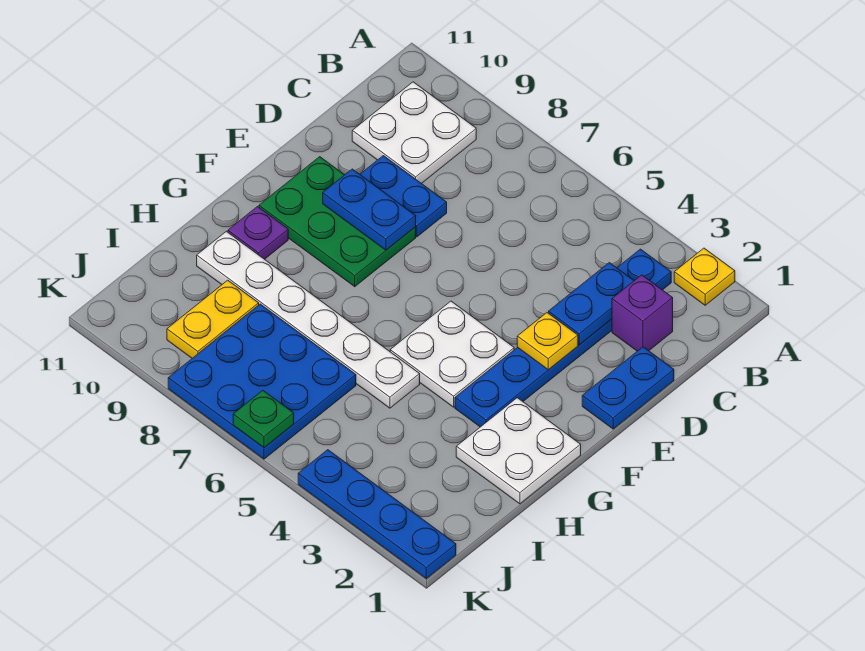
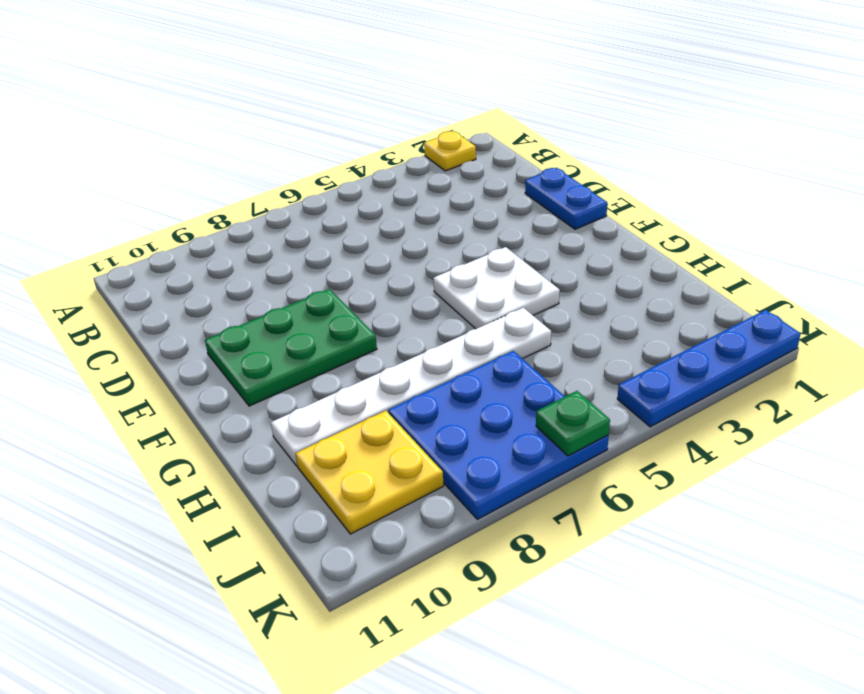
yellow plate I9:J10 level 1 -> yellow plate I9:J9 level 1
none -> blue plate B3:G3 level 1
none -> white plate B9:C10 level 1
none -> purple brick C2 level 1

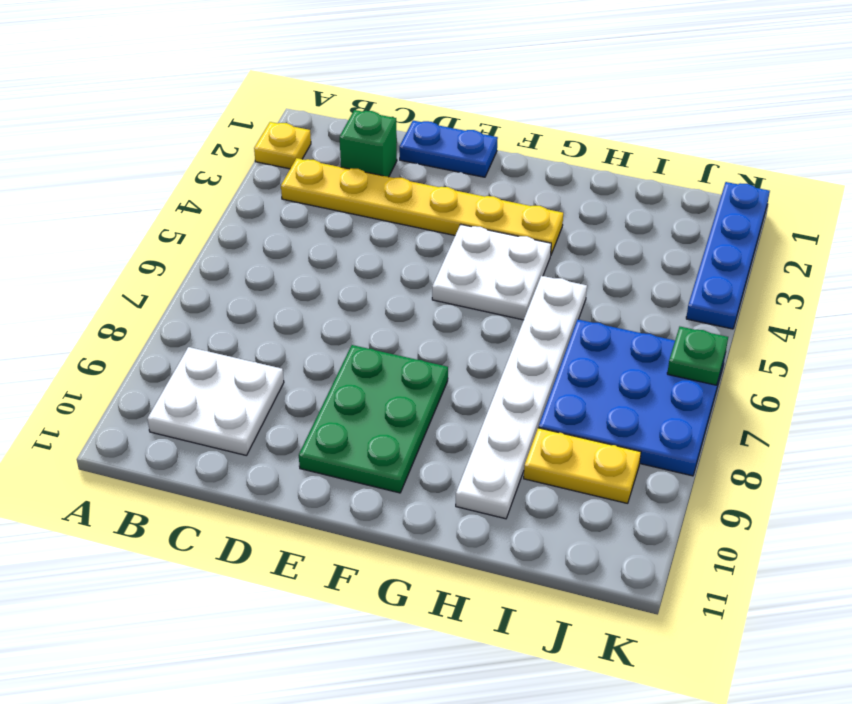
yellow plate B3:G3 level 1 -> blue plate B3:G3 level 1
green brick C2 level 1 -> purple brick C2 level 1
none -> blue plate D8:D9 level 1
none -> white plate G1:H2 level 1
none -> purple plate G10 level 1

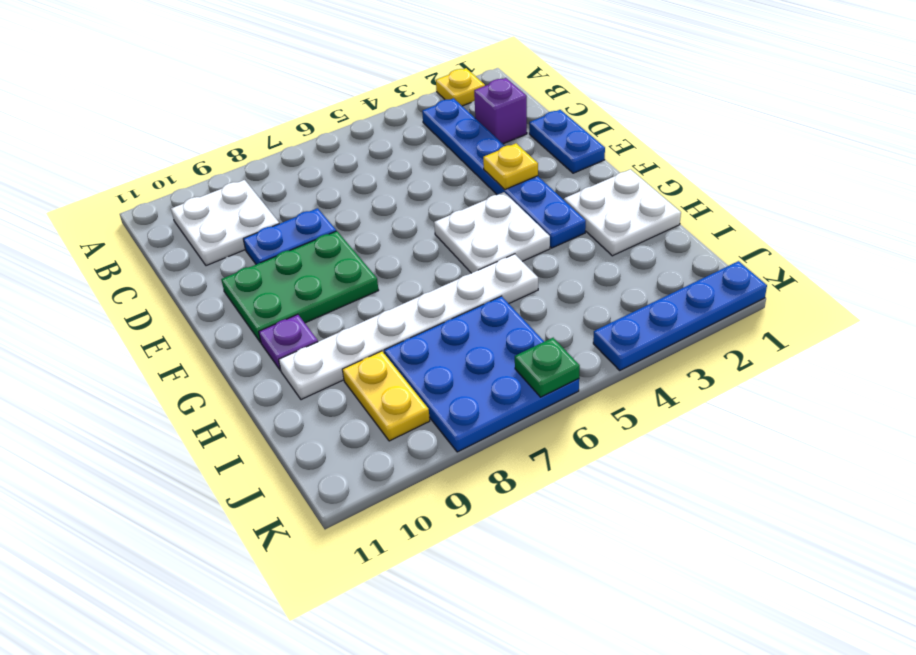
none -> blue plate C3:D3 level 2
none -> blue plate E8:E9 level 2

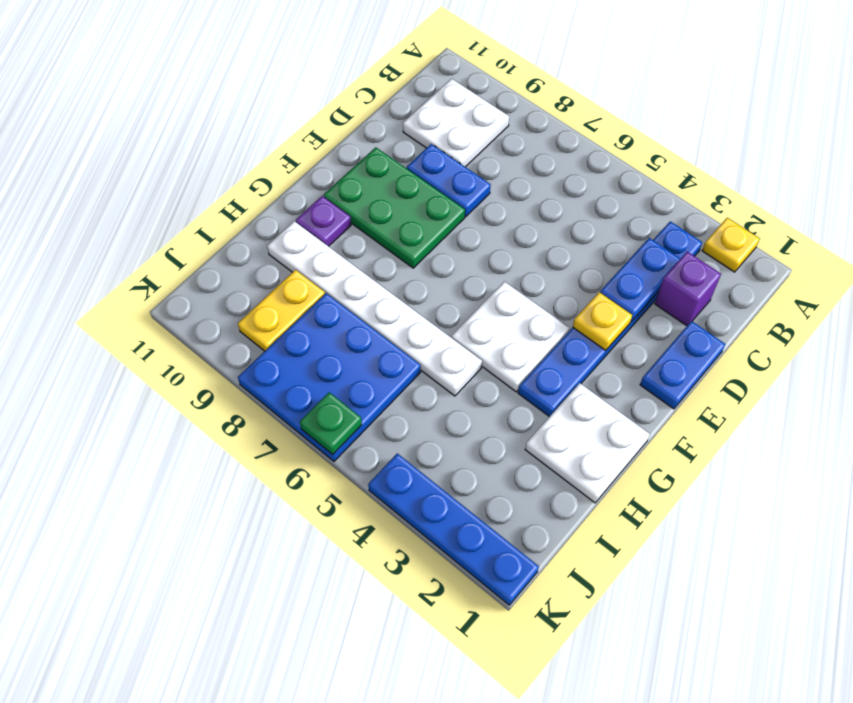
none -> blue plate E8:E9 level 2

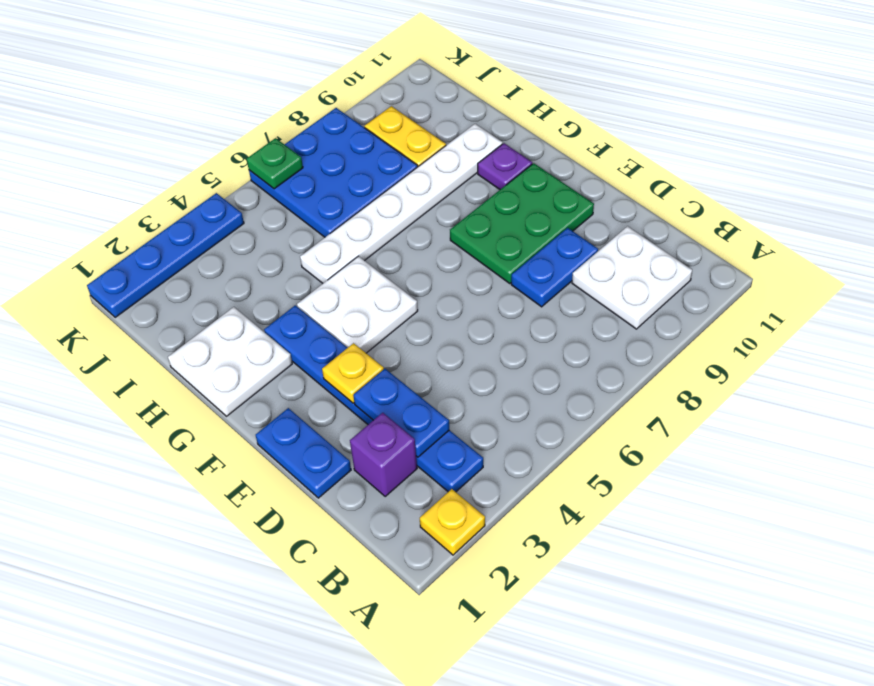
none -> blue plate E8:E9 level 2

